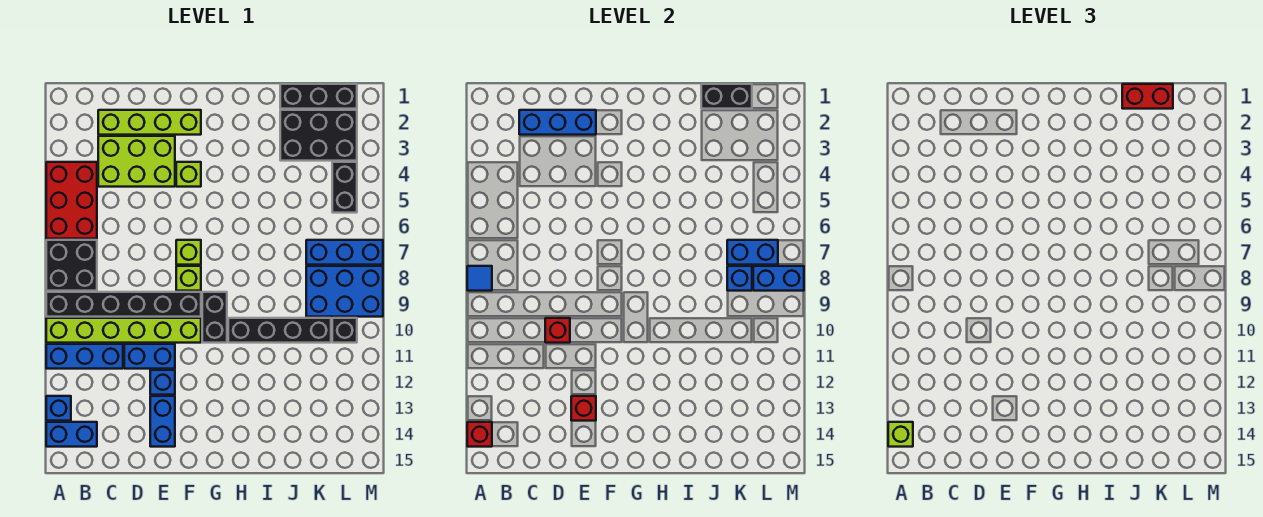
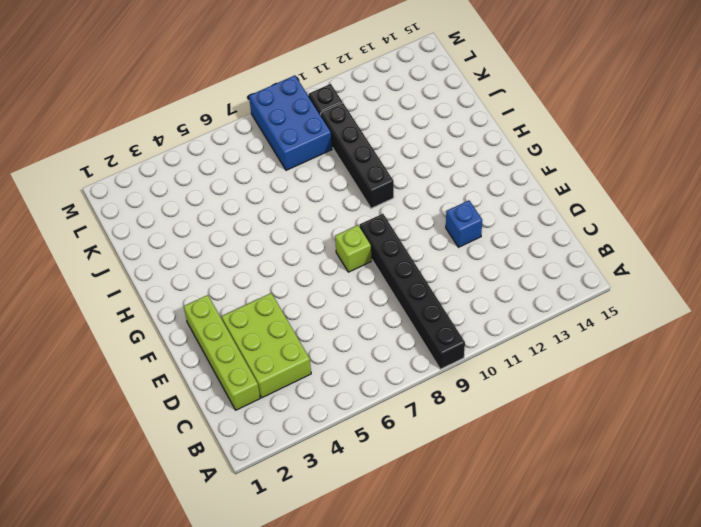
none -> red brick A4:B6 level 1
none -> black brick A7:B8 level 1
none -> lime brick A10:F10 level 1
none -> blue brick A11:C11 level 1

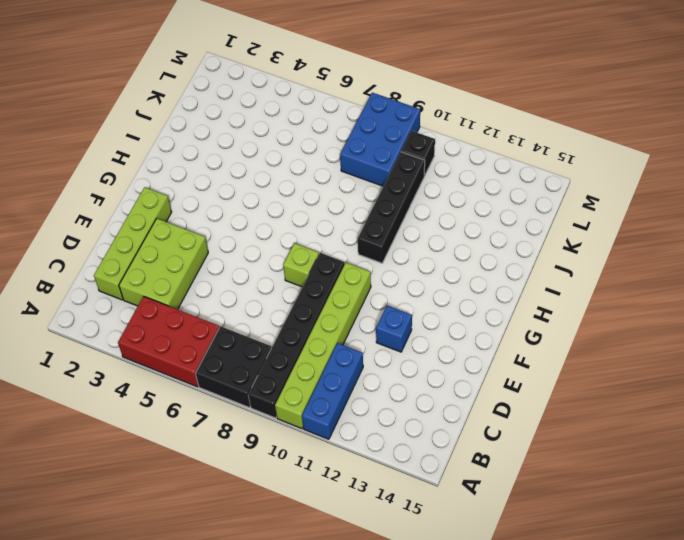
none -> blue brick A13 level 1
none -> blue brick A14:B14 level 1
none -> blue brick D11:E11 level 1
none -> blue brick E13:E14 level 1

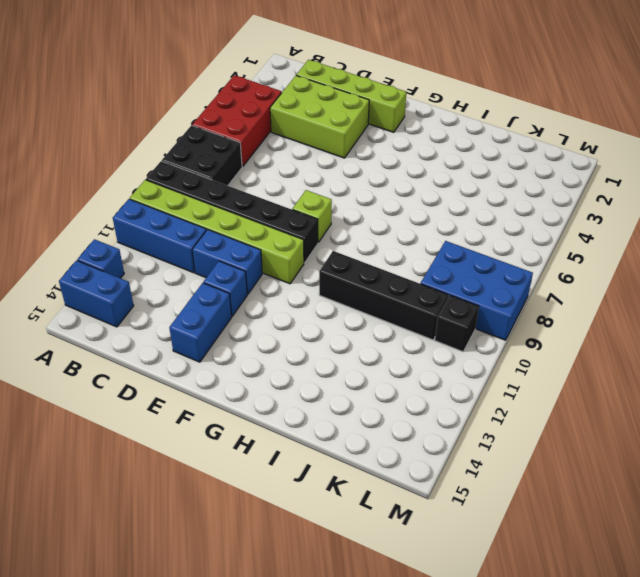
none -> lime brick F4 level 1
none -> lime brick F7 level 1
none -> black brick G9:G10 level 1
none -> black brick J1:L1 level 1

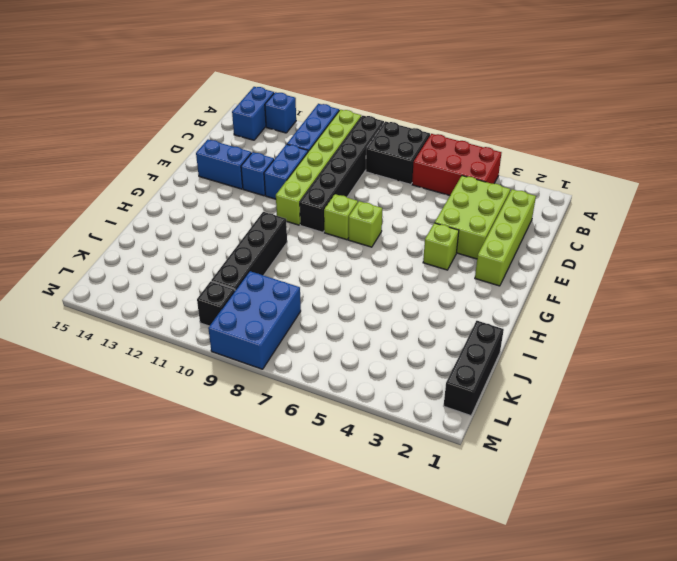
none -> black brick G9:G10 level 1
none -> black brick J2:L3 level 1
none -> blue brick K7:M7 level 1
none -> black brick L4:L5 level 1

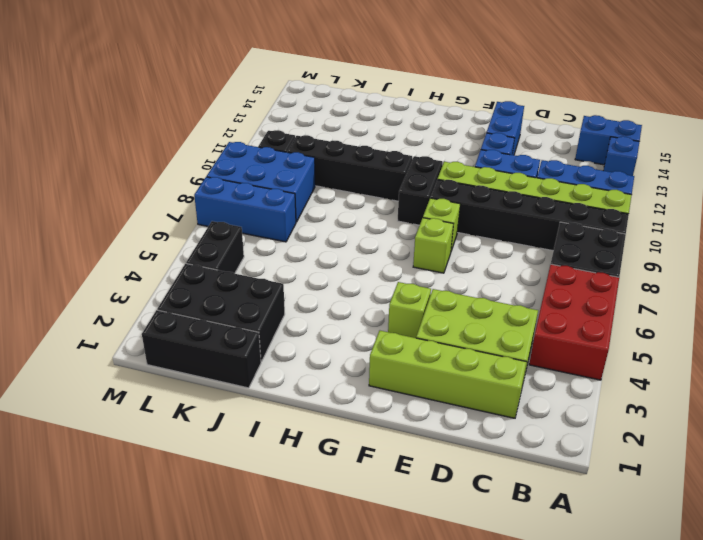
none -> blue tile A8 level 2
none -> red brick A14 level 2
none -> blue brick C2:E2 level 2
none -> red brick D10 level 2

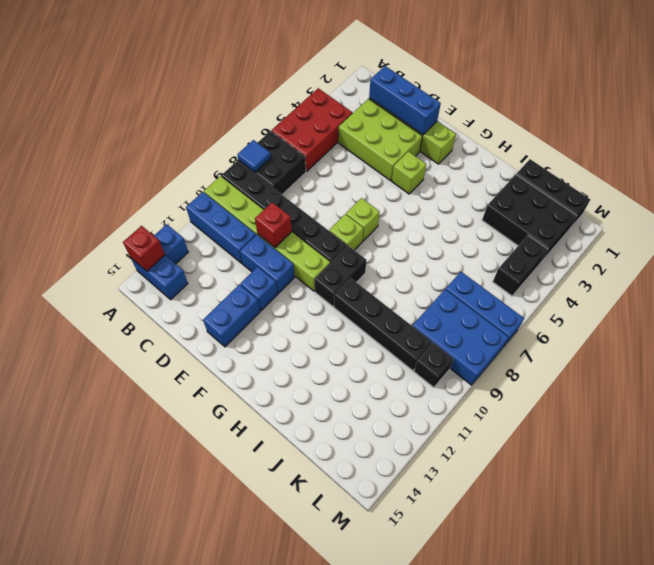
none -> red brick E13 level 2
none -> black brick J1:K1 level 2
none -> blue brick K7:L7 level 2
none -> blue brick K8 level 2

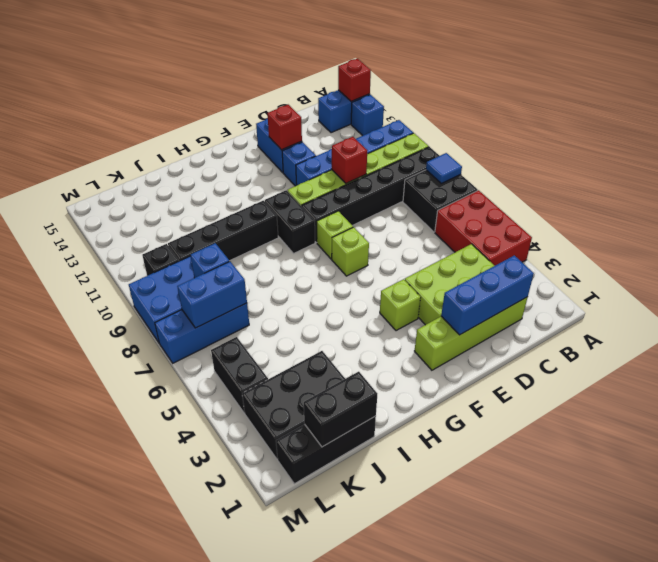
none -> blue brick L8:M8 level 2
none -> lime brick A14 level 3
none -> red brick J1:K1 level 3

